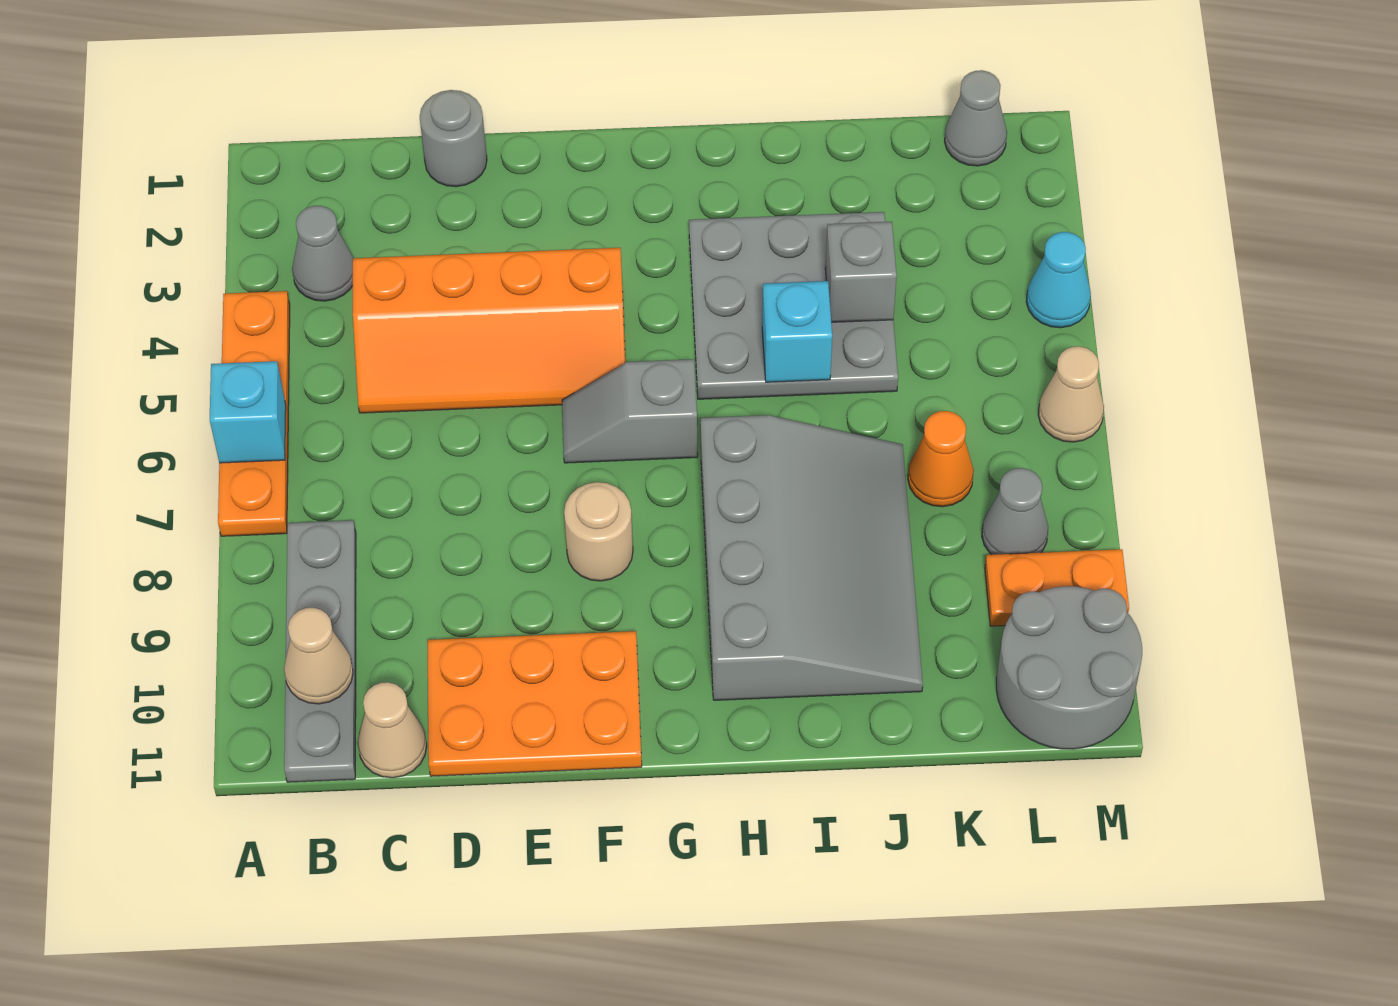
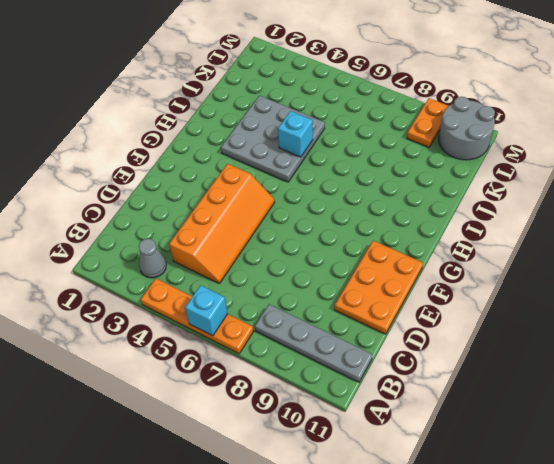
none -> tan cone C11 level 1
none -> grey round brick D1 level 1
none -> grey slope F6:G6 level 1 top G

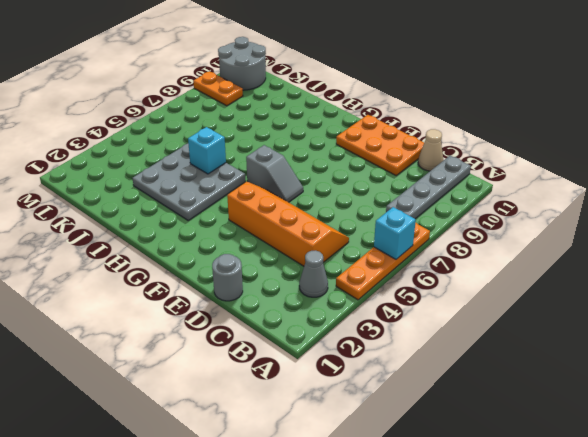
none -> tan round brick F8 level 1
none -> grey slope H7:J10 level 1 top H
none -> orange cone K7 level 1

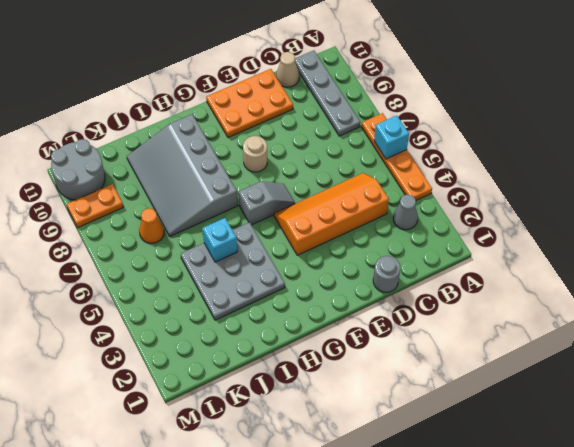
none -> grey cone L1 level 1
none -> grey cone L8 level 1
none -> cyan cone M4 level 1

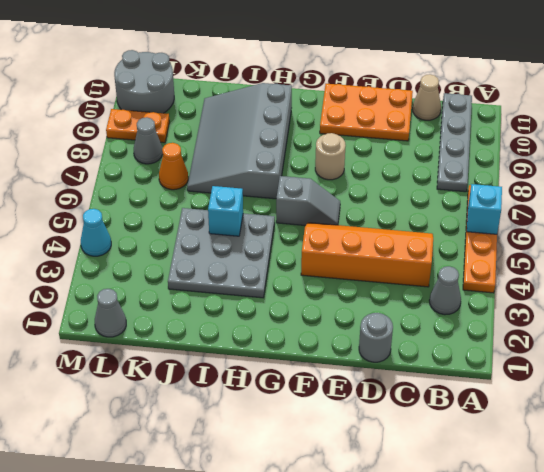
none -> tan cone M6 level 1
none -> tan cone B10 level 2
none -> grey brick J4 level 2

